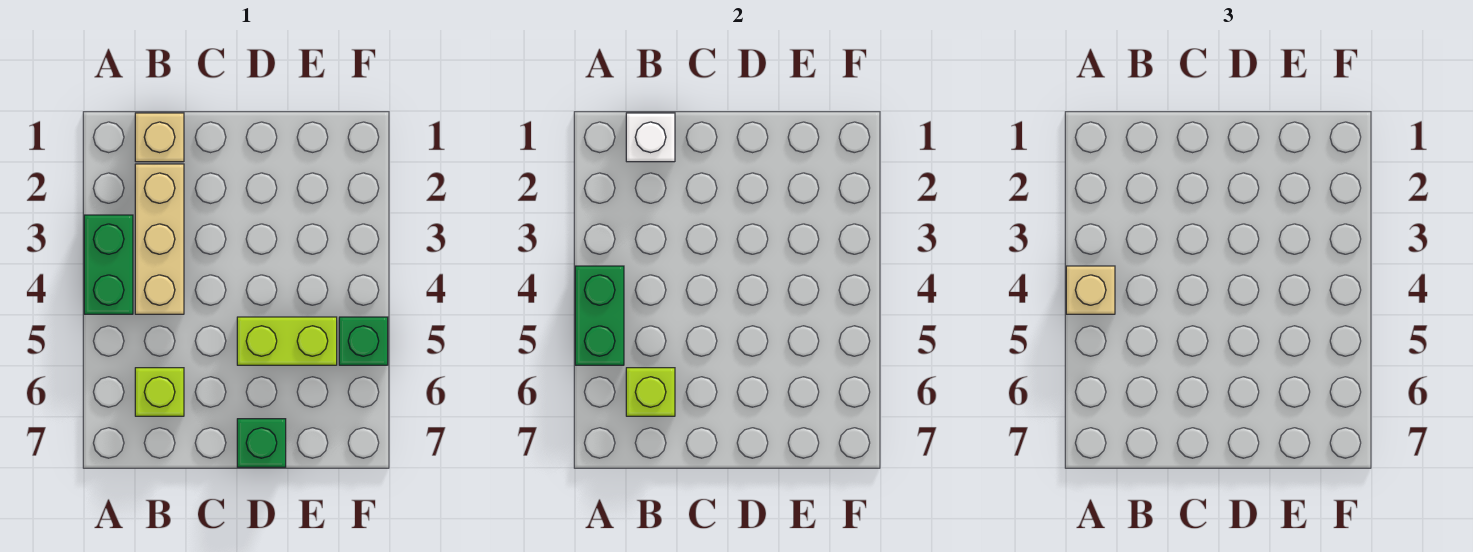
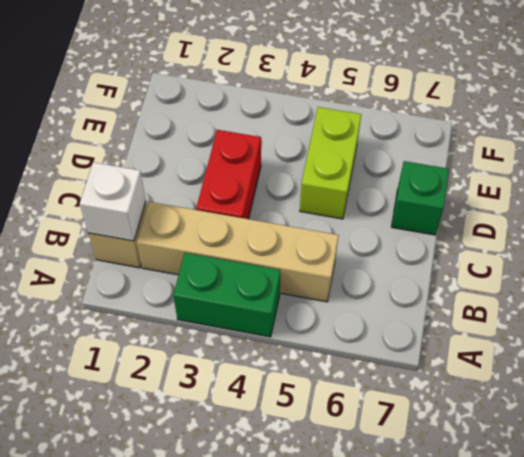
tan brick B2:B5 level 1 -> tan brick B2:B4 level 1
red brick C3:D3 level 1 -> none
none -> lime brick B6 level 1
none -> green brick F5 level 1

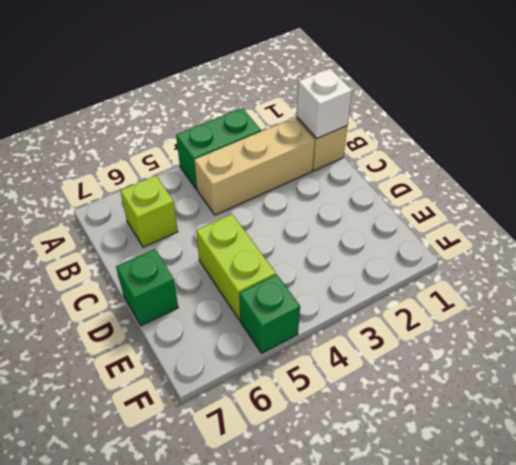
none -> green brick A4:A5 level 2
none -> lime brick B6 level 2

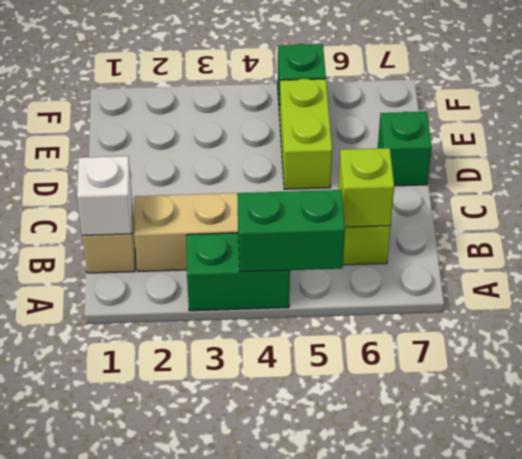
none -> tan brick A4 level 3

